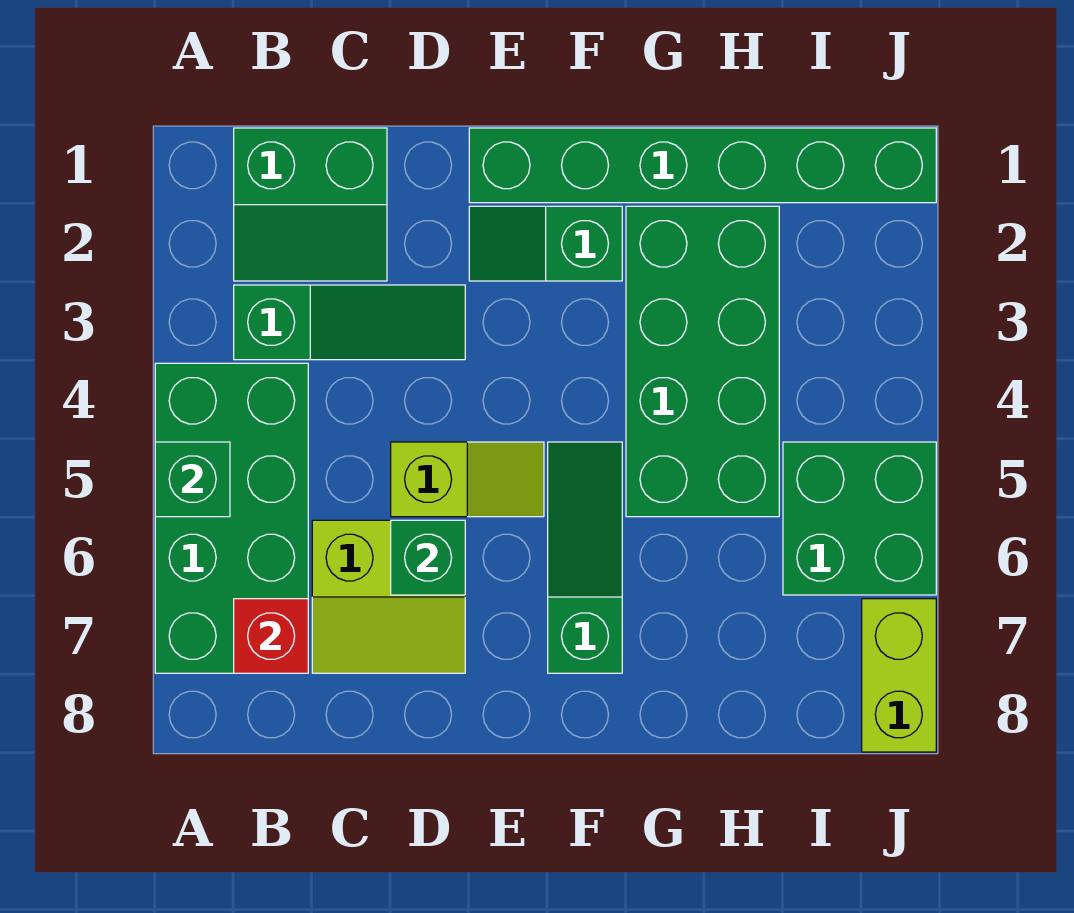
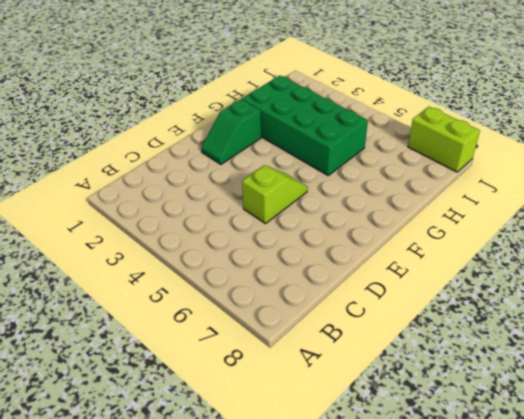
none -> green brick A4:B7 level 1
none -> green slope B1:C2 level 1 top 1
none -> green slope B3:D3 level 1 top B

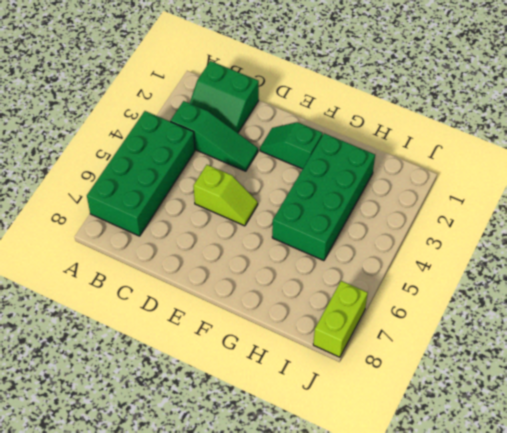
none -> lime slope C6:D7 level 1 top 6
none -> green brick E1:J1 level 1
none -> green slope F5:F7 level 1 top 7

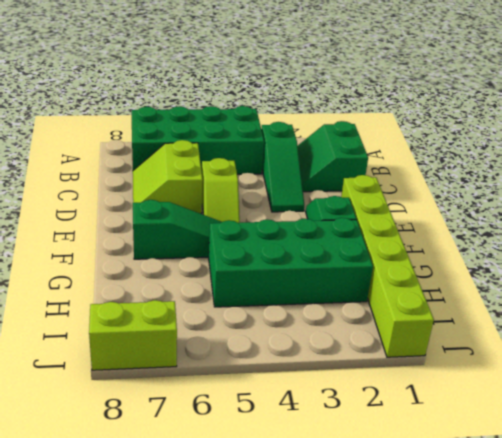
lime brick E1:J1 level 1 -> green brick E1:J1 level 1
none -> green brick I5:J6 level 1
none -> green brick A5 level 2
none -> red brick B7 level 2

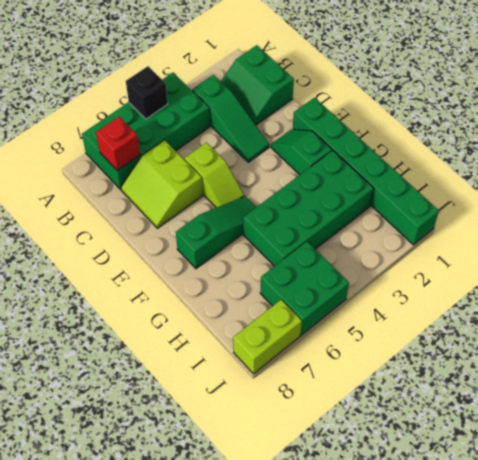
black brick A5 level 2 -> green brick A5 level 2
none -> green brick D6 level 2

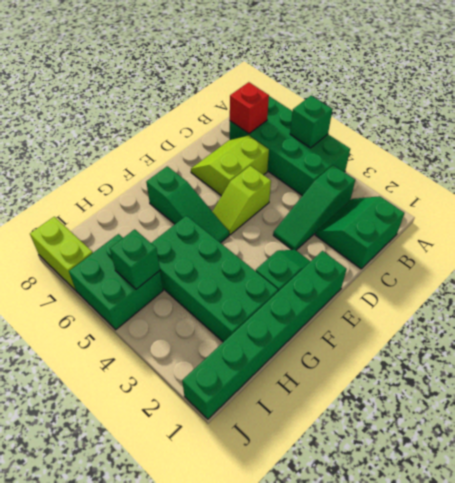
green brick I5 level 2 -> green brick D6 level 2

